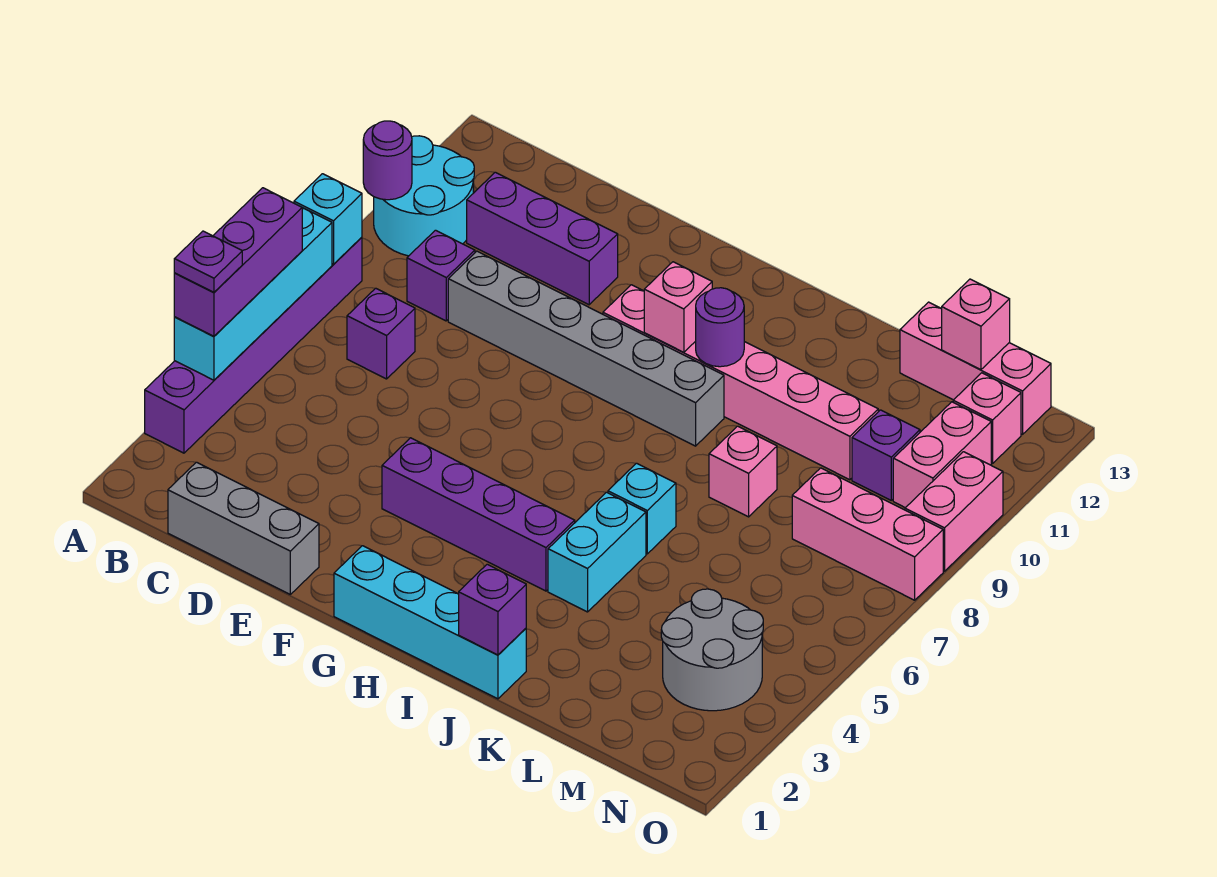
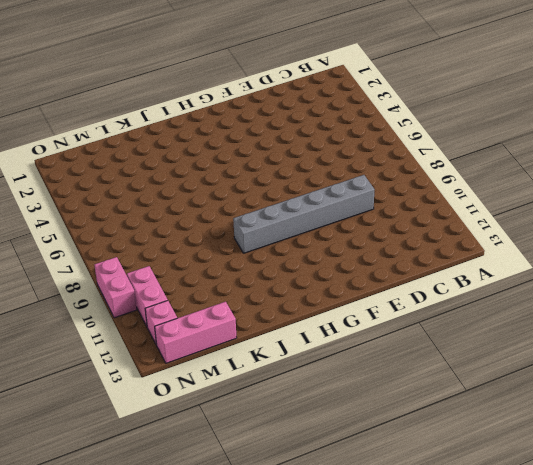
none -> purple brick A3:A8 level 1
none -> cyan round brick A10:B11 level 1
none -> grey brick C1:E1 level 1

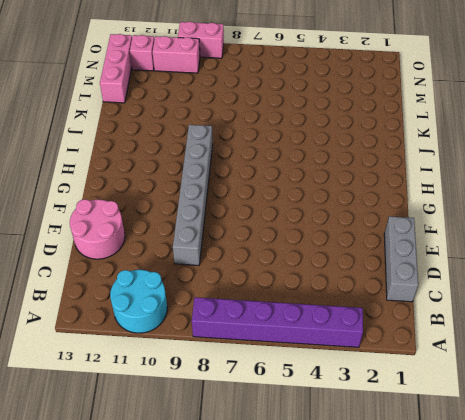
pink round brick D12:E13 level 1 -> none
none -> purple brick C7 level 1
none -> purple brick C9 level 1
none -> purple brick C11:E11 level 1

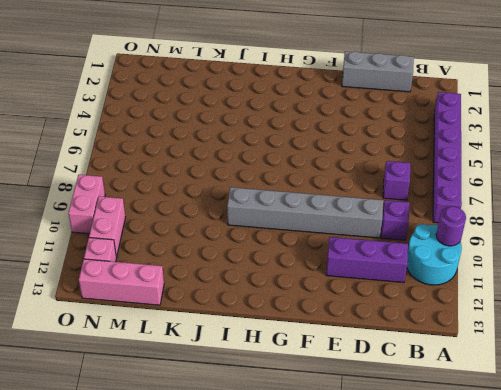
none -> purple brick F4:I4 level 1
none -> cyan brick G1:J1 level 1
none -> pink brick G10:L10 level 1

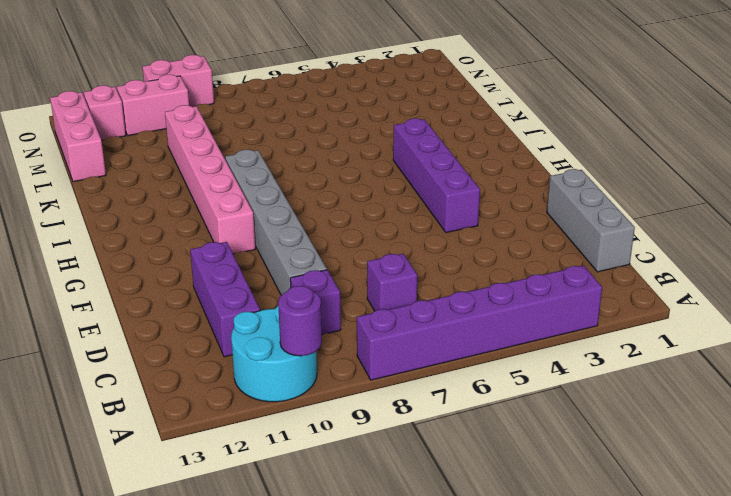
none -> cyan brick G1:J1 level 1
none -> cyan brick J4:J5 level 1
none -> cyan brick J6 level 1

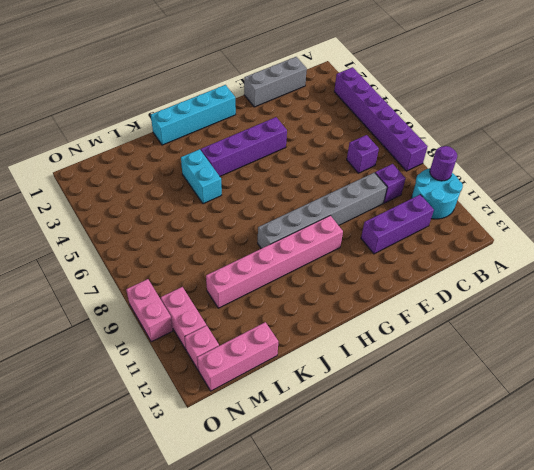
none -> cyan brick J6 level 1
none -> pink brick K8 level 1
none -> grey round brick M3:N4 level 1

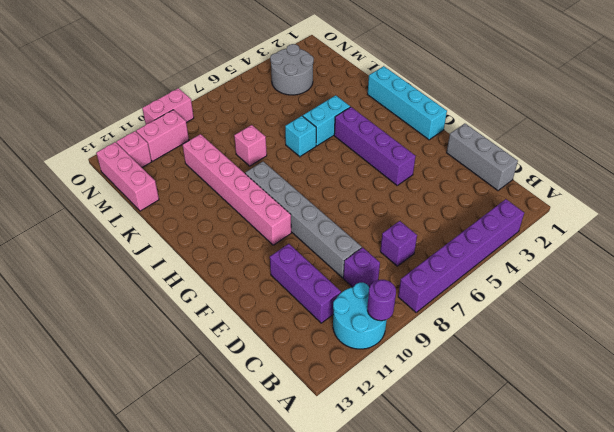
none -> pink brick M8:O8 level 1
none -> purple brick M10 level 1
none -> cyan brick A4:A7 level 2

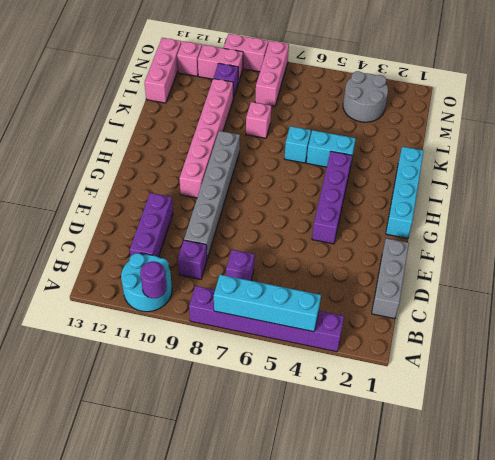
none -> cyan brick A8 level 2
none -> pink brick H10 level 2
none -> purple round brick I10 level 2

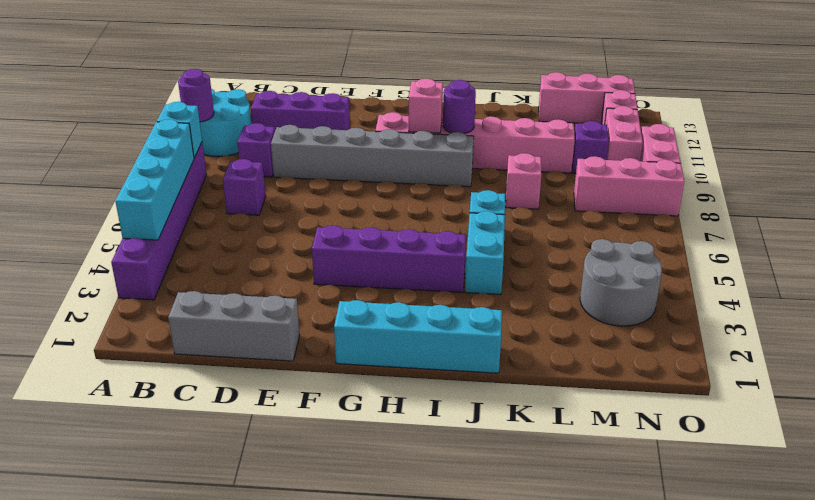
none -> purple brick J1 level 2
none -> pink brick M13 level 2
none -> purple brick A4:A6 level 3

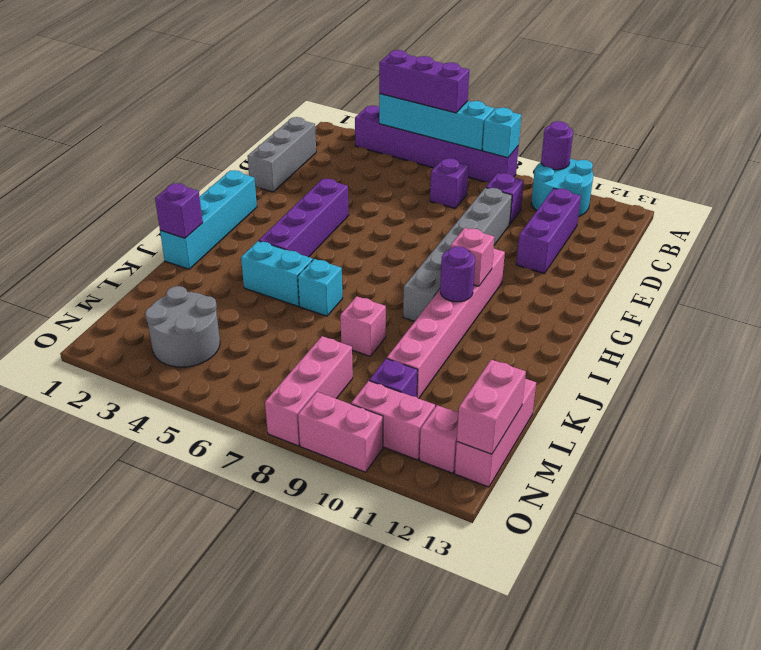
pink brick M13:N13 level 2 -> pink brick M13 level 2
none -> purple plate A4 level 4

